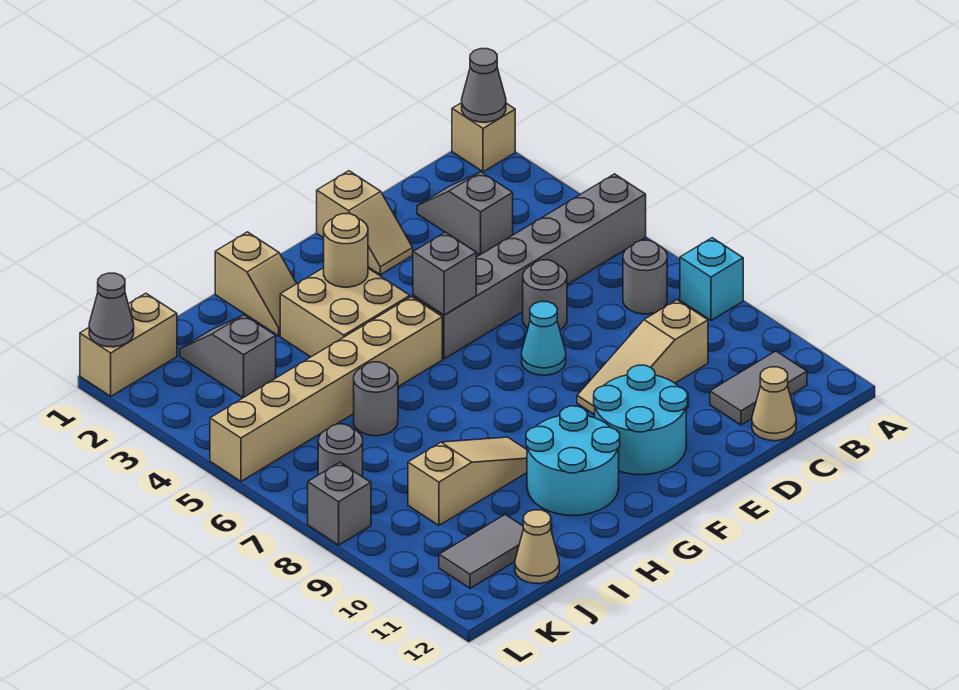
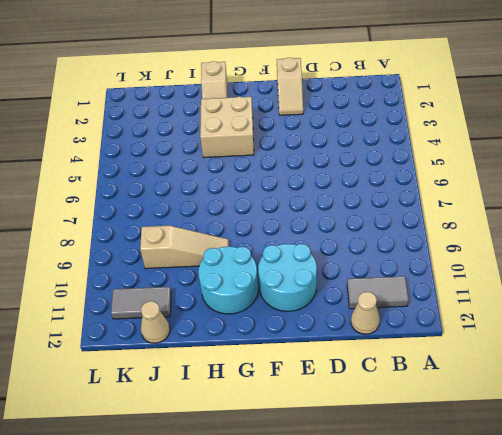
none -> tan brick A1 level 1
none -> grey brick A5:F5 level 1
none -> cyan brick A8 level 1

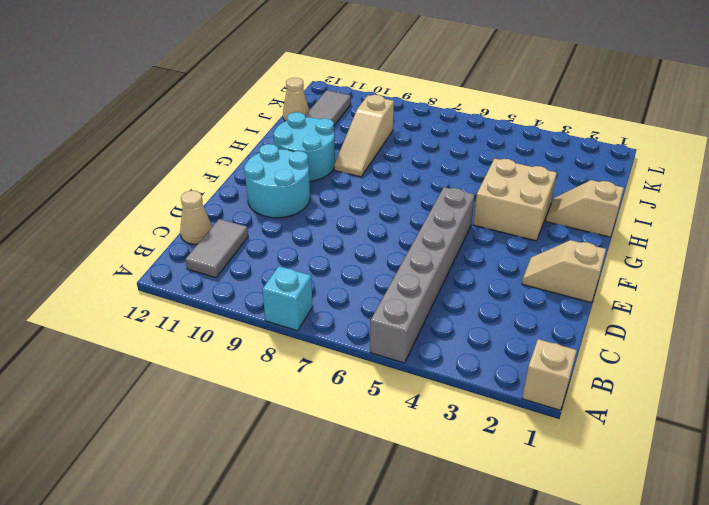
none -> grey round brick B7 level 1
none -> grey slope C2:C3 level 1 top 3
none -> tan slope C9:E9 level 1 top C

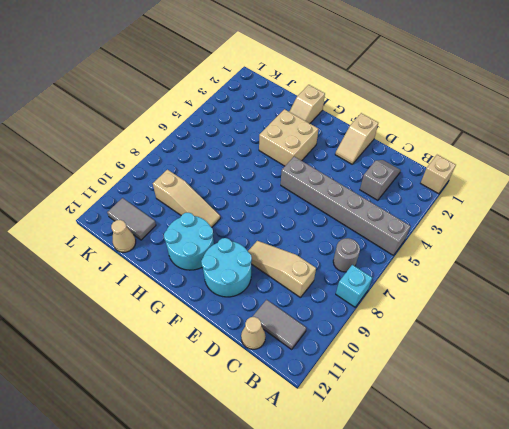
none -> grey round brick D6 level 1
none -> cyan cone E7 level 1
none -> tan brick G5:L5 level 1

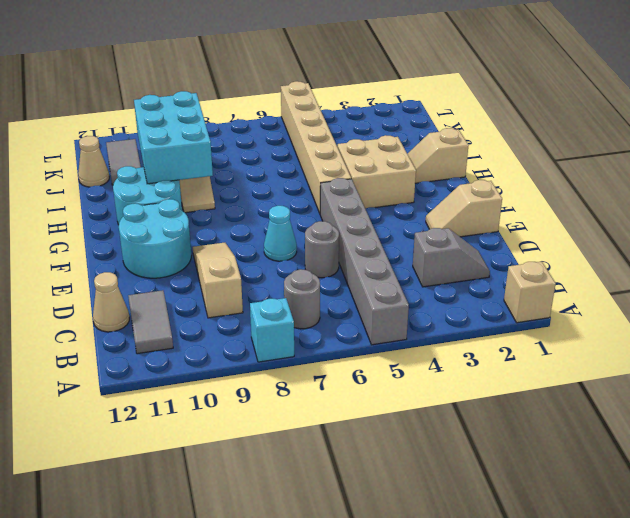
cyan brick H9:J10 level 2 -> none
none -> grey round brick I6 level 1
none -> grey slope J2:J3 level 1 top 3
none -> tan brick K1:L1 level 1

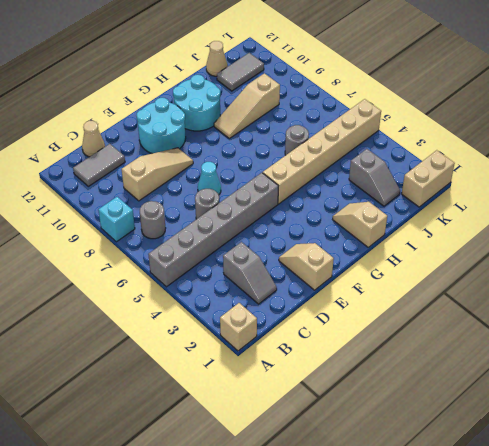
none -> tan brick G3:H4 level 1
none -> grey round brick K7 level 1
none -> grey brick L8 level 1

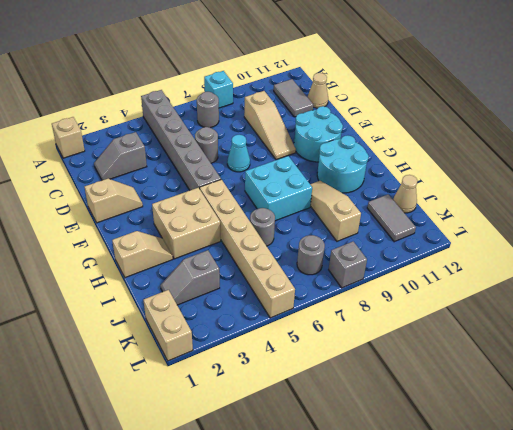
cyan brick G7:H8 level 1 -> none
none -> grey cone A1 level 2
none -> grey brick F5 level 2
none -> tan round brick G3 level 2

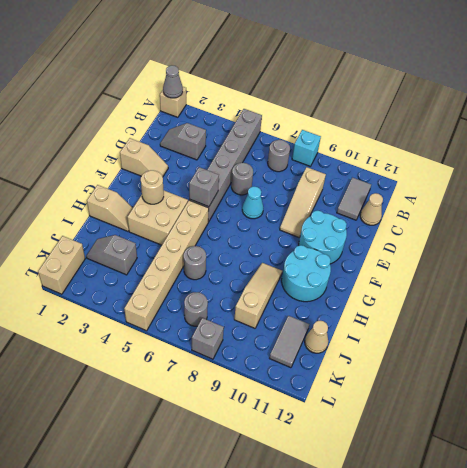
none -> grey cone L1 level 2

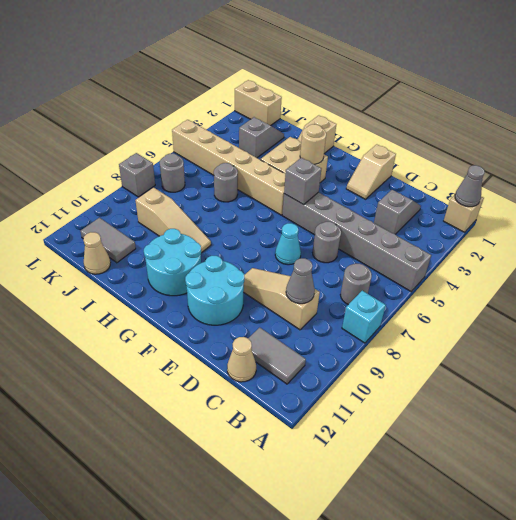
grey cone C9 level 2 -> grey cone L1 level 2

